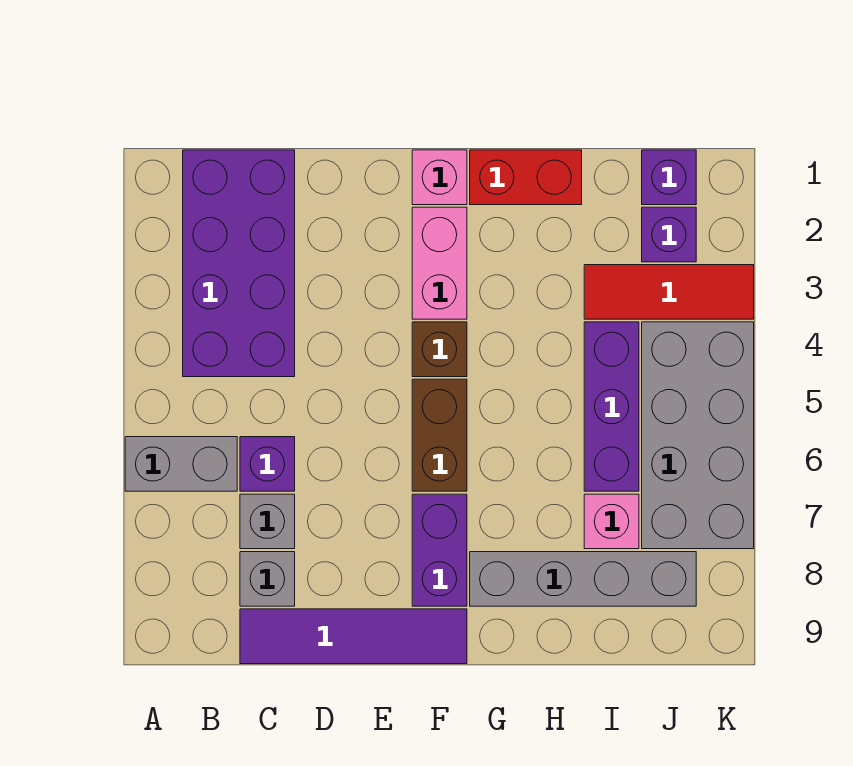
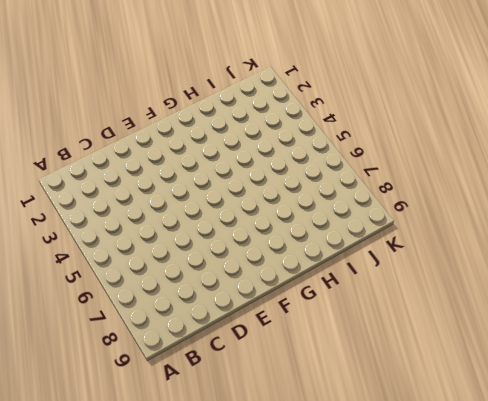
none -> grey brick A6:B6 level 1
none -> purple brick B1:C4 level 1
none -> purple brick C6 level 1

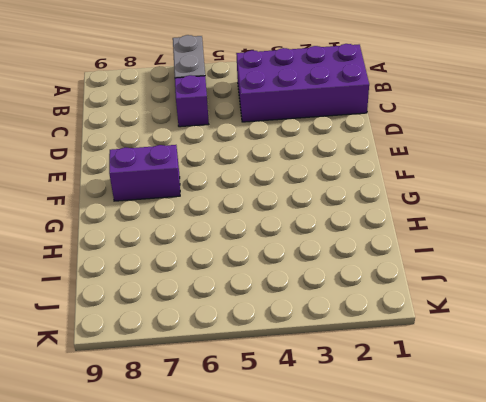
none -> grey brick C7 level 1
none -> grey brick C8 level 1
none -> purple tile C9:F9 level 1

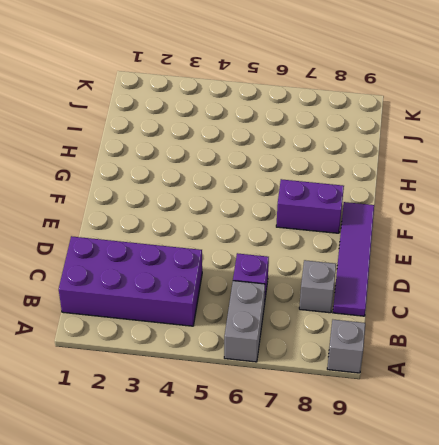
grey brick A9 level 1 -> grey brick C7 level 1
none -> pink brick F1 level 1
none -> pink brick F2:F3 level 1
none -> brown brick F4 level 1

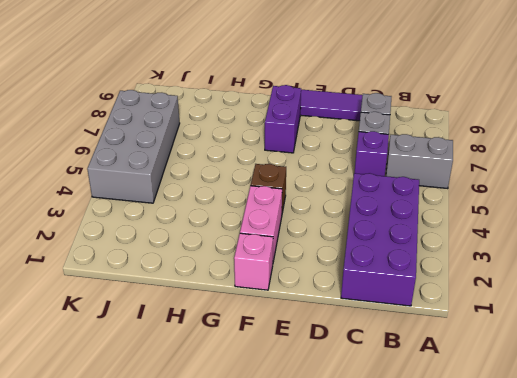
none -> brown brick F5:F6 level 1
none -> red brick G1:H1 level 1
none -> grey brick G8:J8 level 1

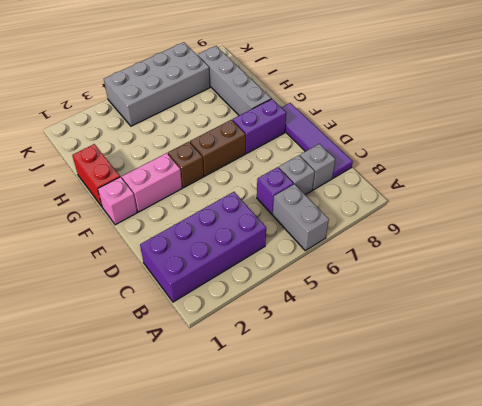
none -> red tile I3:K3 level 1
none -> purple brick I4:I6 level 1
none -> pink brick I7 level 1

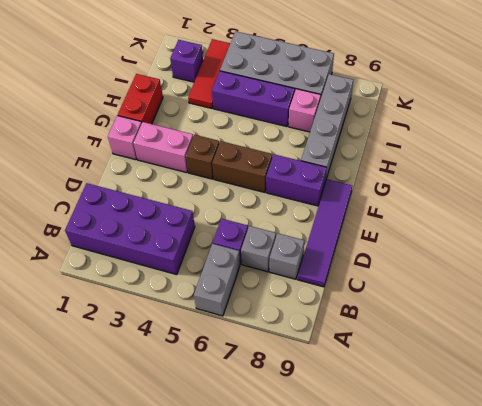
none -> purple brick J1 level 1

